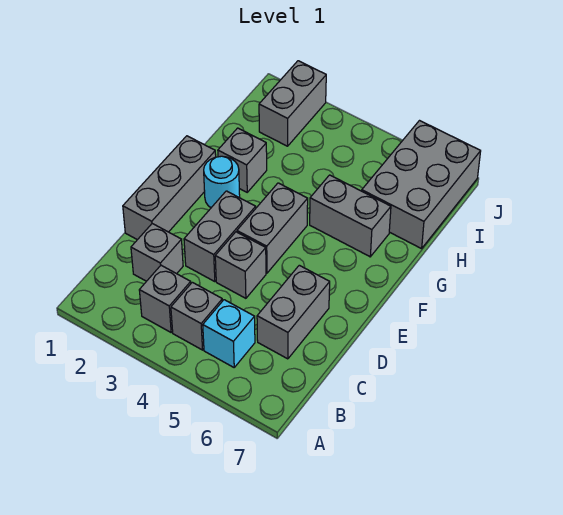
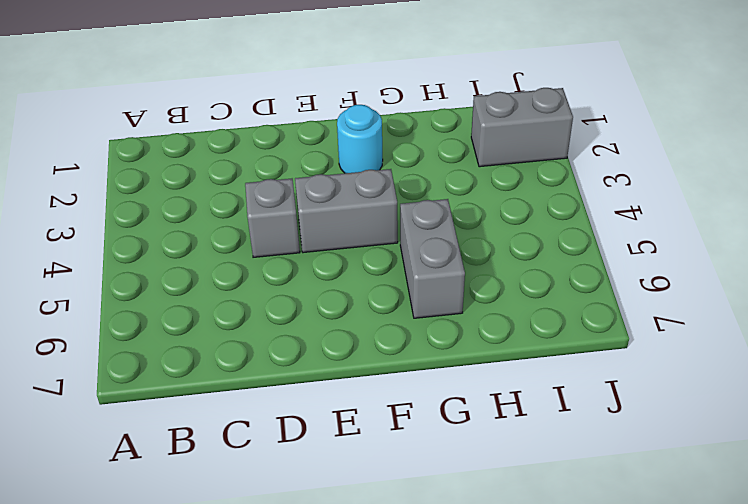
none -> grey brick B3 level 1
none -> grey brick B4 level 1
none -> cyan brick B5 level 1

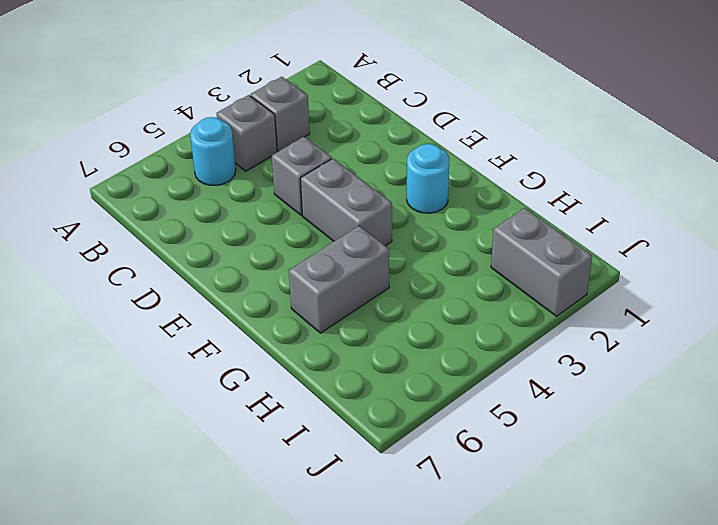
cyan round brick B5 level 1 -> cyan brick B5 level 1
none -> grey brick C2 level 1
none -> grey brick C6:D6 level 1
none -> grey brick D1:F1 level 1

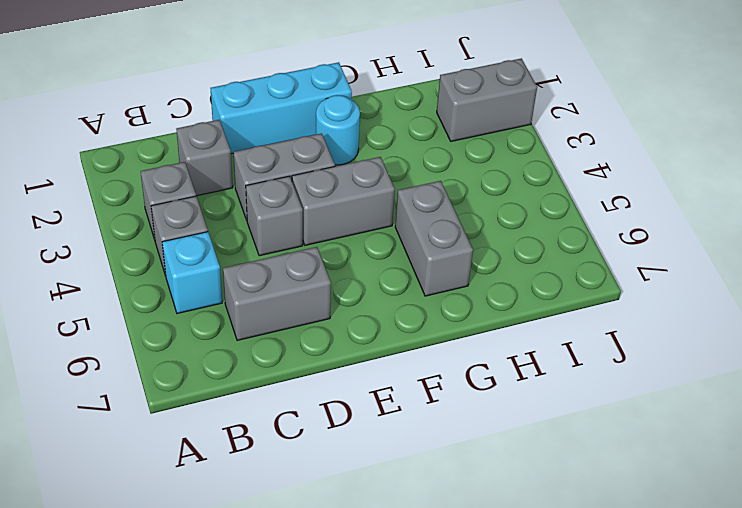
cyan brick D1:F1 level 1 -> grey brick D1:F1 level 1
none -> grey brick G2 level 1
none -> grey brick H6:J7 level 1

